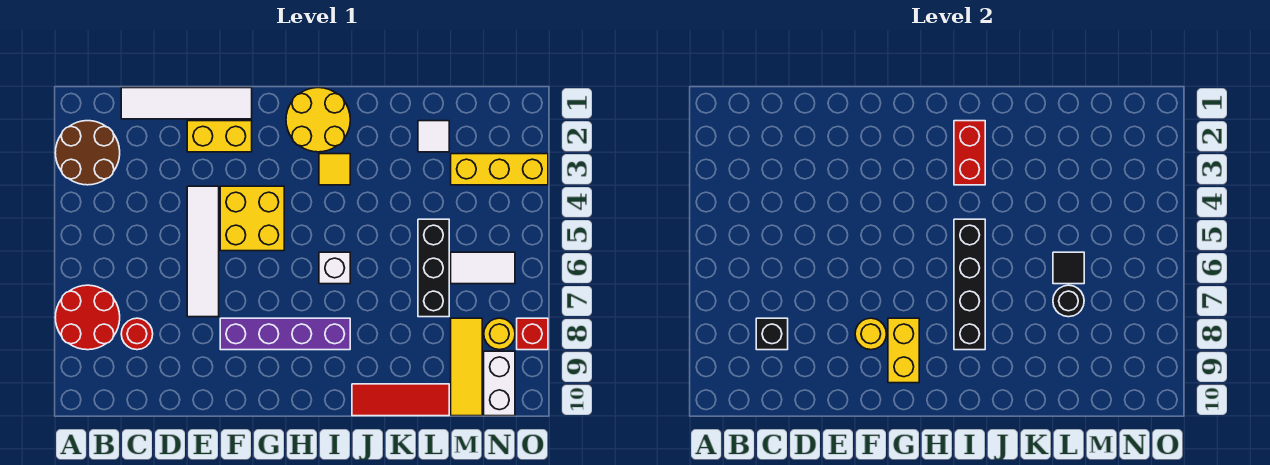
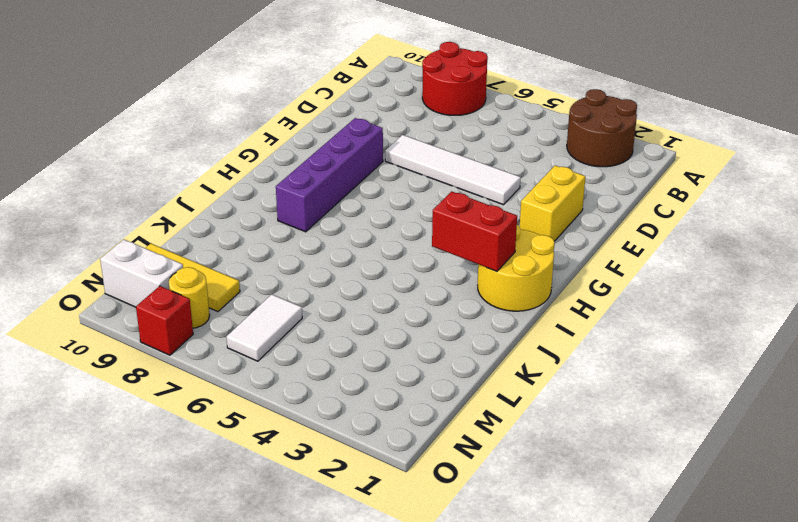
none -> white tile C1:F1 level 1
none -> red round brick C8 level 1
none -> yellow brick F4:G5 level 1

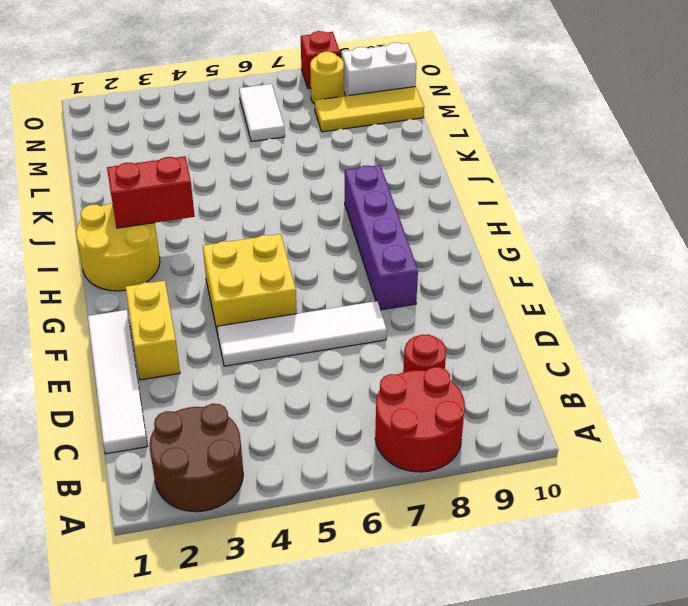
none -> yellow tile I3 level 1
none -> white brick I6 level 1
none -> red tile J10:L10 level 1

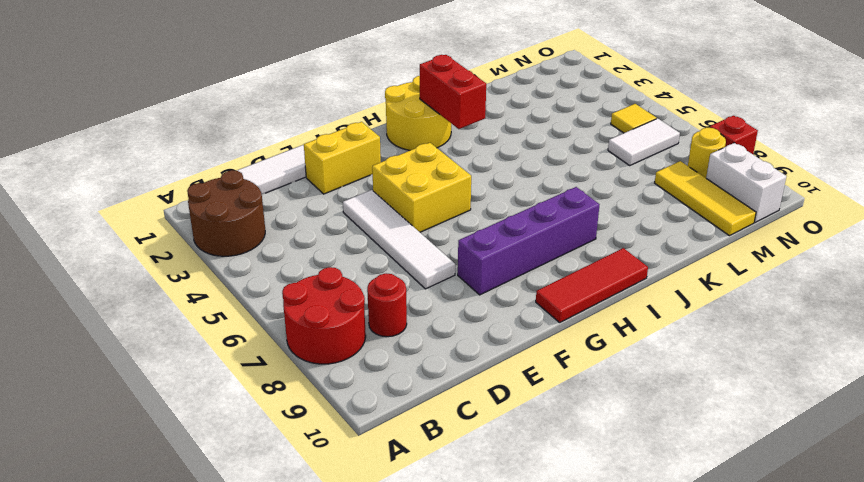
red tile G10:I10 level 1 -> red tile J10:L10 level 1
yellow tile N5 level 1 -> yellow tile I3 level 1
none -> white brick I6 level 1
none -> white tile L2 level 1
none -> black brick L5:L7 level 1

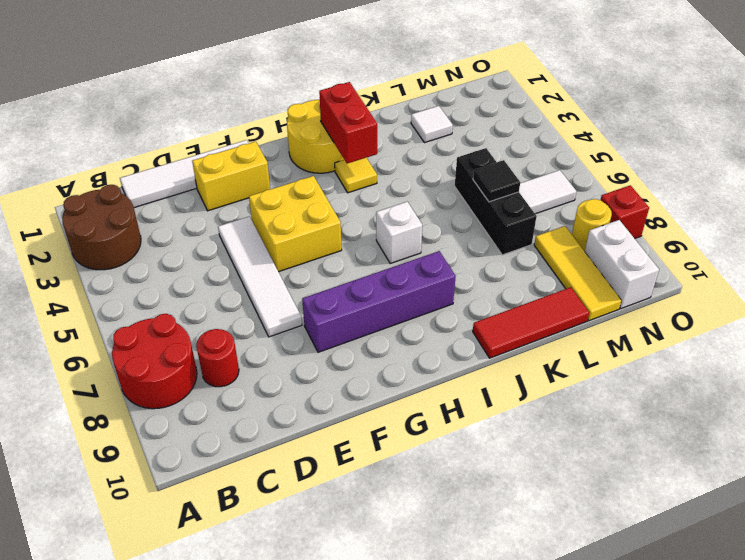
none -> yellow brick M3:O3 level 1
none -> black brick C8 level 2
none -> yellow round brick F8 level 2

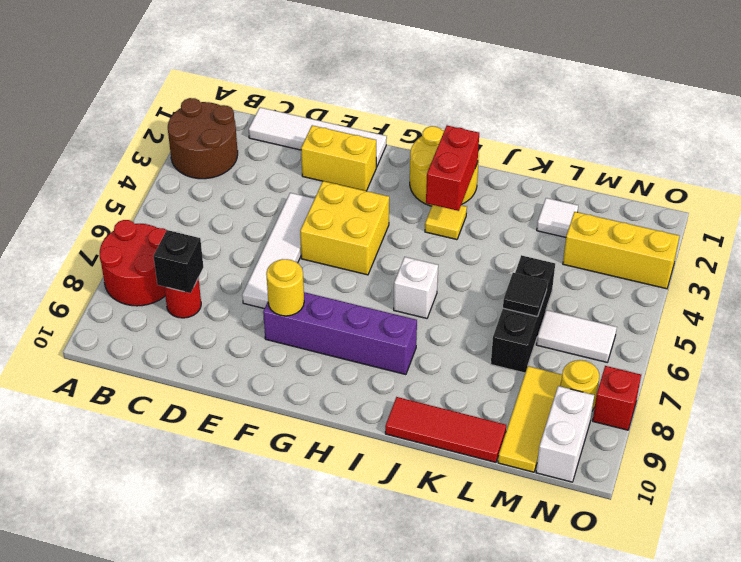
none -> yellow brick G8:G9 level 2
none -> black brick I5:I8 level 2
none -> black round brick L7 level 2

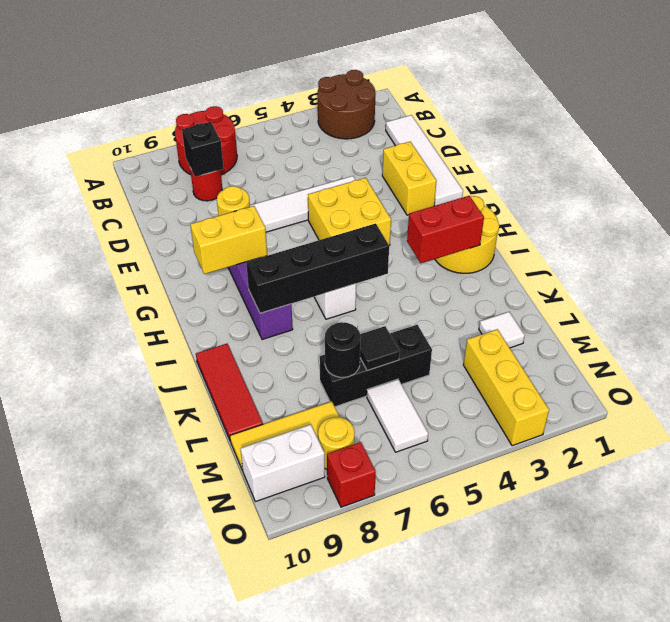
none -> yellow tile I3 level 1

